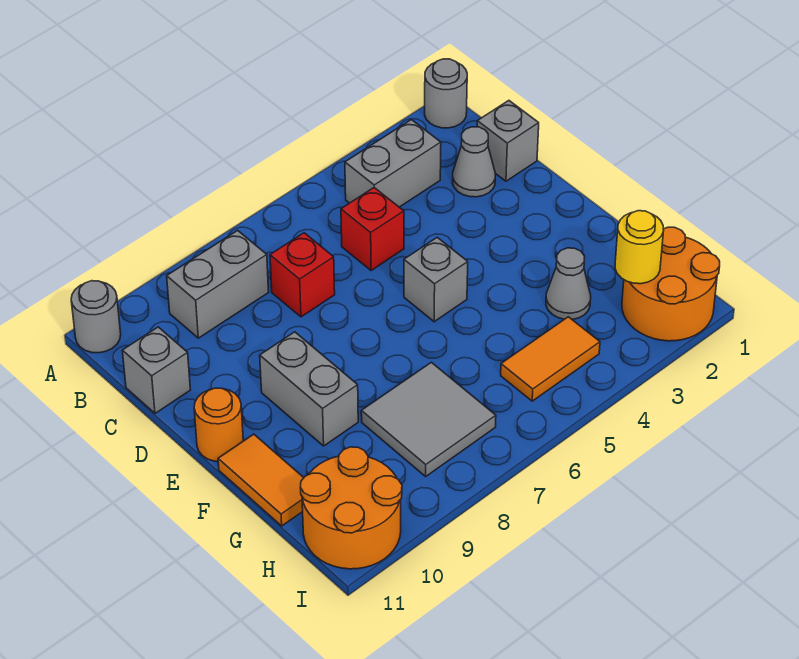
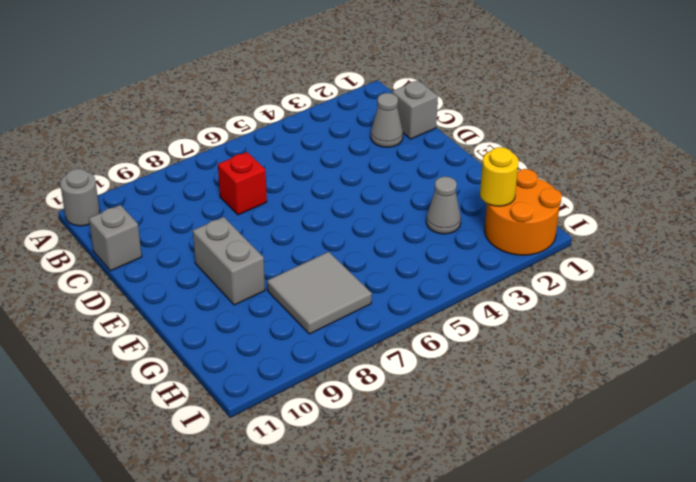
none -> grey round brick A1 level 1
none -> grey brick B3:B4 level 1
none -> grey brick B8:B9 level 1

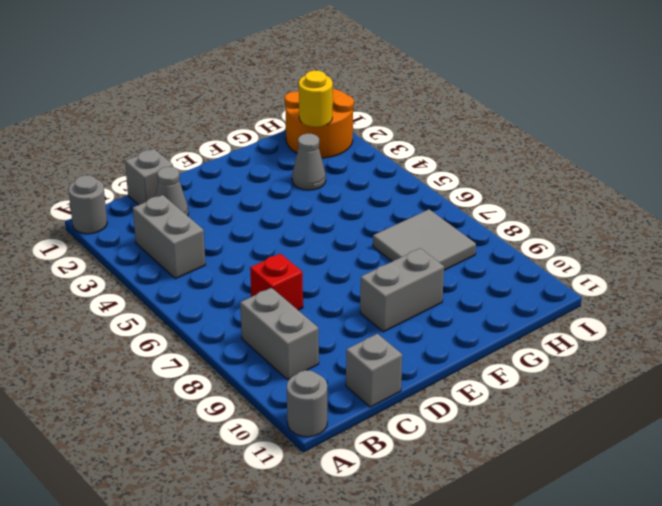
none -> red brick C5 level 1
none -> grey brick E5 level 1
none -> orange round brick E11 level 1

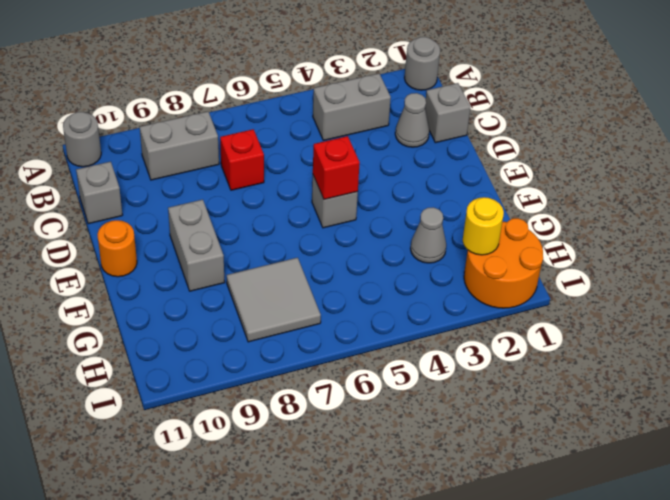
red brick E5 level 2 -> red brick C5 level 1
none -> orange tile F11:G11 level 1
none -> orange tile H4:H5 level 1
none -> orange round brick H10:I11 level 1

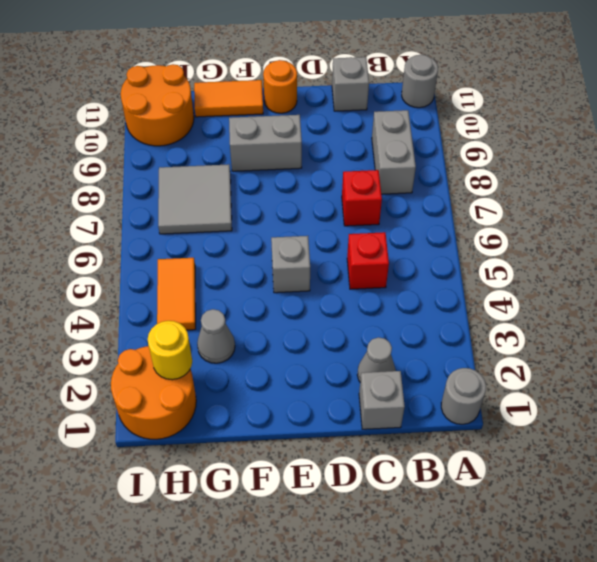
none -> grey brick B3:B4 level 1

